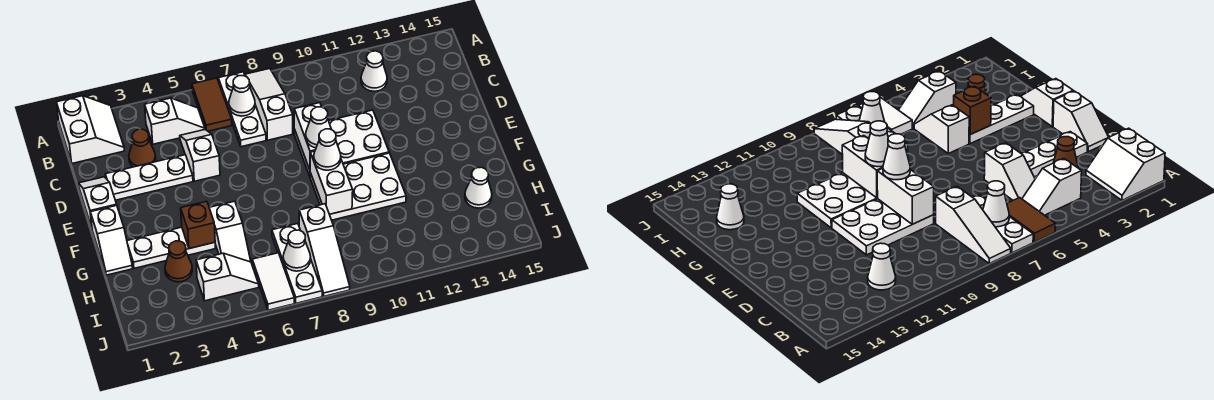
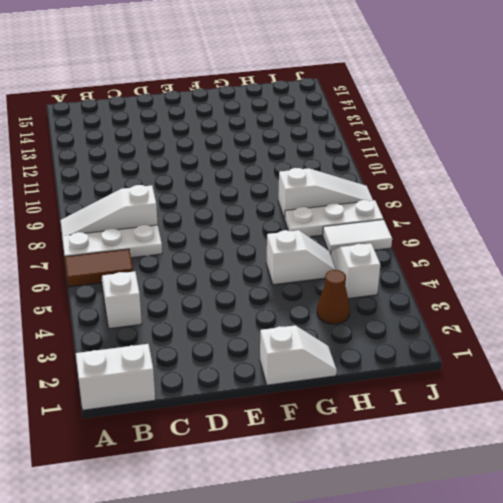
none -> white cone B12 level 1
none -> brown cone C3 level 1
none -> white slope C5:D5 level 1 top D

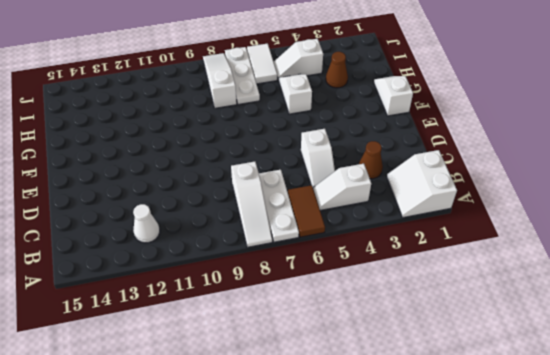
none -> white slope D1:E1 level 1 top E
none -> white plate D2:D4 level 1
none -> white plate D9:E11 level 1

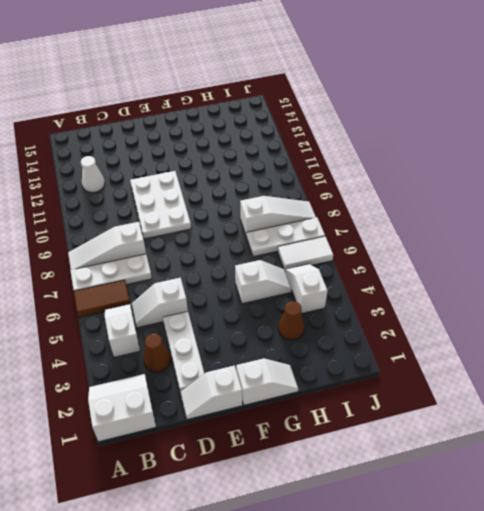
none -> white plate F9:G11 level 1
none -> white plate G2:G4 level 1
none -> white cone H14 level 1

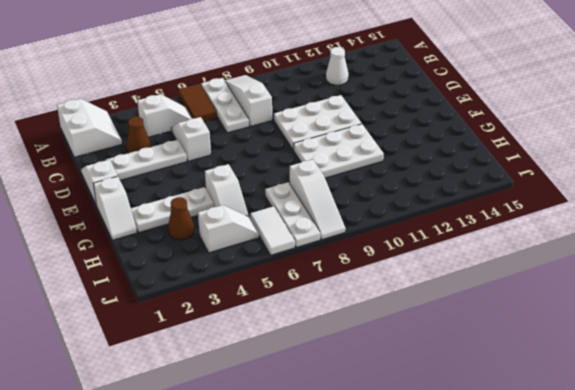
none -> white cone H14 level 1
none -> white cone B7 level 2
none -> white brick D9:E9 level 2

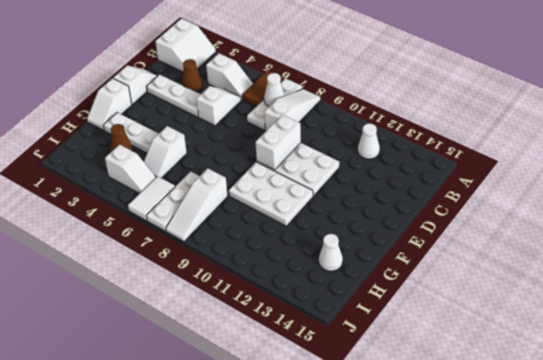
none -> white brick F9:G9 level 2
none -> brown brick G4 level 2
none -> white cone I7 level 2

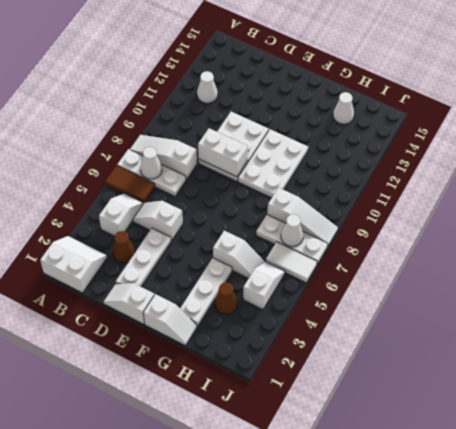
none -> white brick F9:G9 level 2
none -> brown brick G4 level 2
none -> white cone E9 level 3

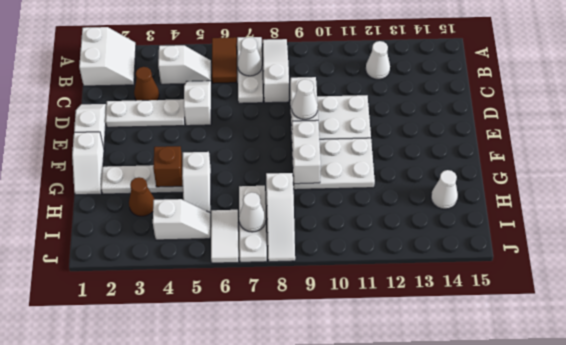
none -> white cone F9 level 3

